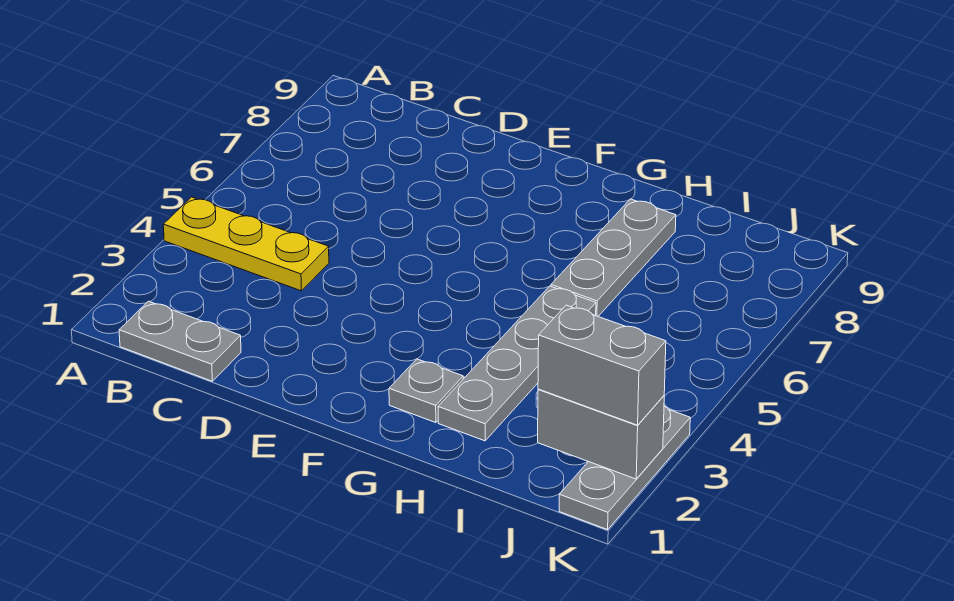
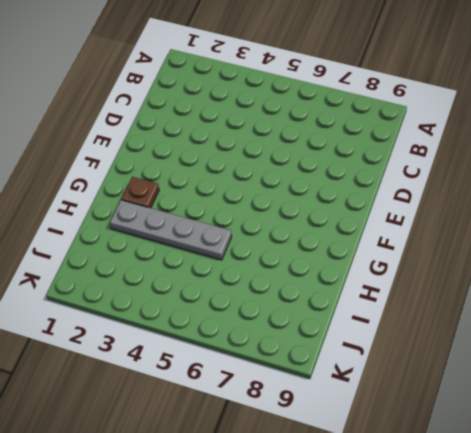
brown plate G2 level 1 -> grey plate G2 level 1
none -> yellow plate A4:C4 level 1
none -> grey plate B1:C1 level 1

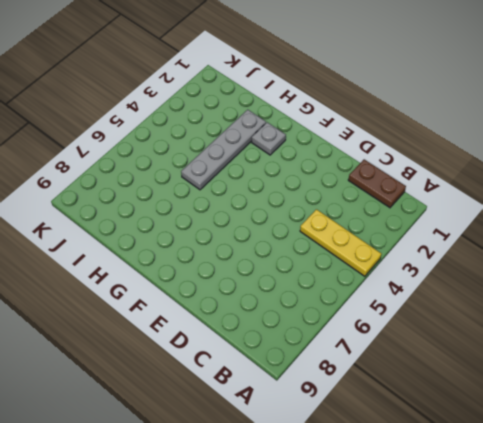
brown plate B1:C1 level 1 -> grey plate B1:C1 level 1
none -> grey plate H6:H8 level 1
none -> grey plate K1:K3 level 1

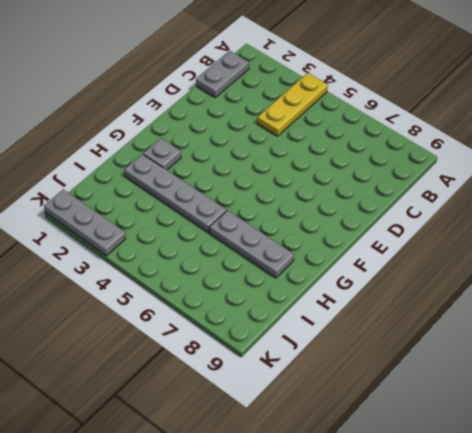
none -> grey brick J2:K2 level 2
none -> grey brick J2:K2 level 3

